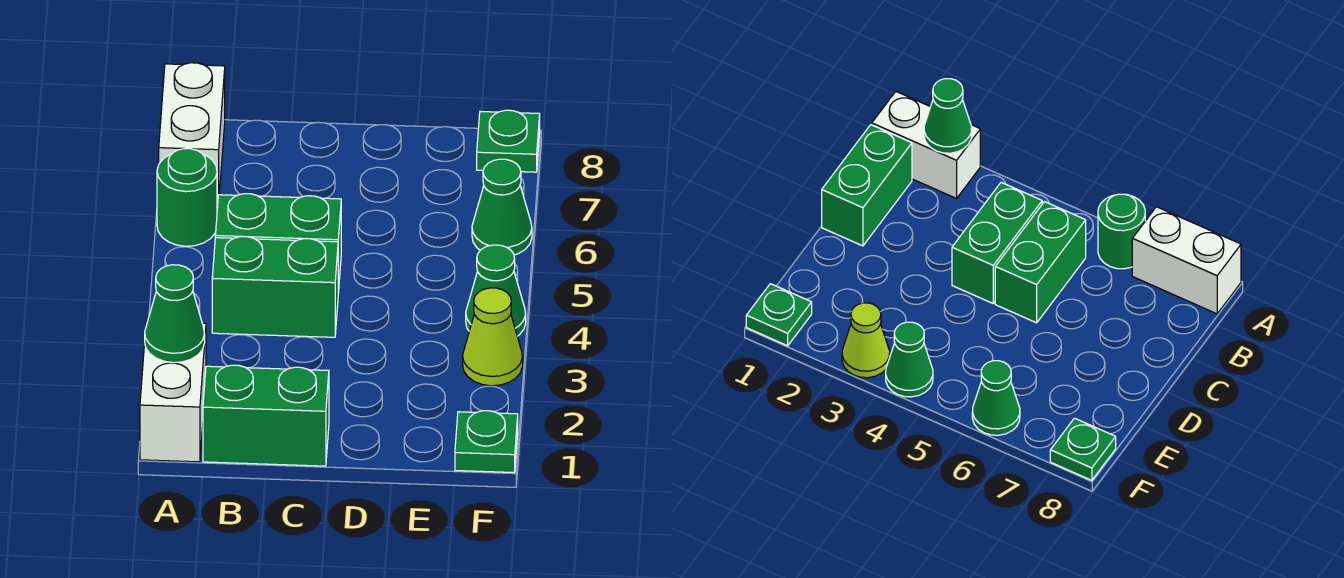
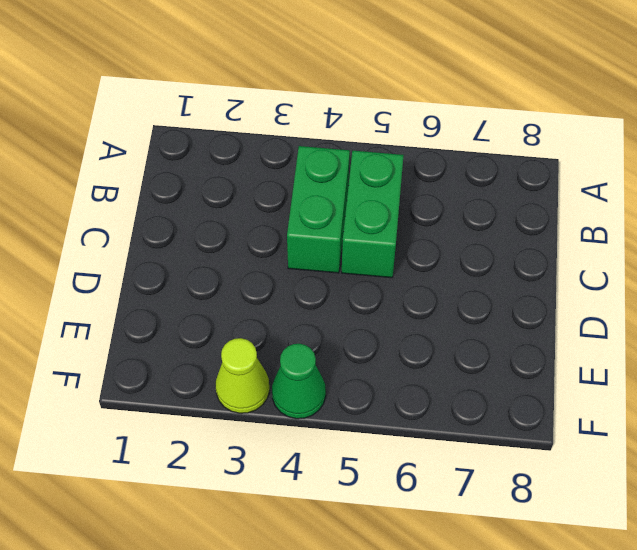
none -> white brick A1:A2 level 1
none -> green round brick A6 level 1
none -> white brick A7:A8 level 1

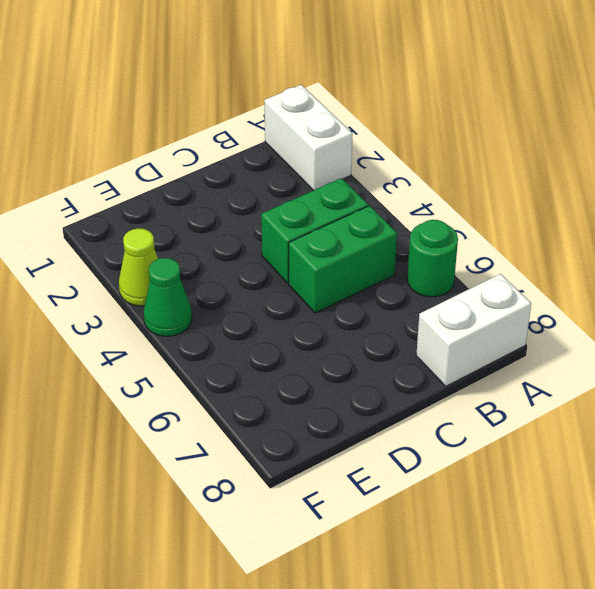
white brick A8:B8 level 1 -> white brick A7:A8 level 1
none -> green brick B1:C1 level 1
none -> green plate F1 level 1
none -> green cone F6 level 1

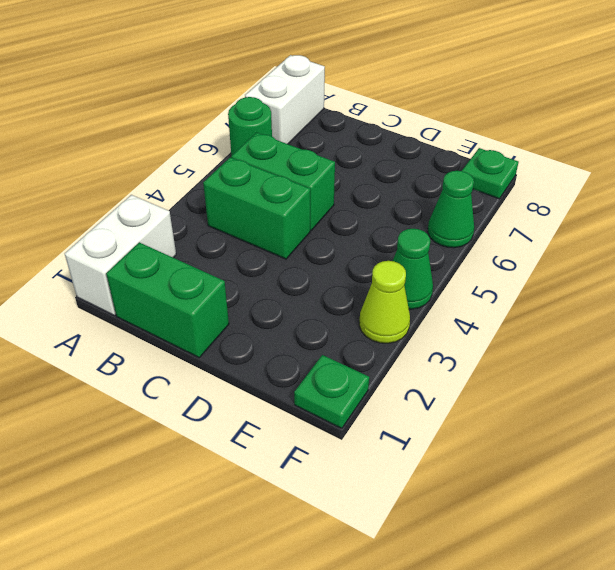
none -> green cone A2 level 2

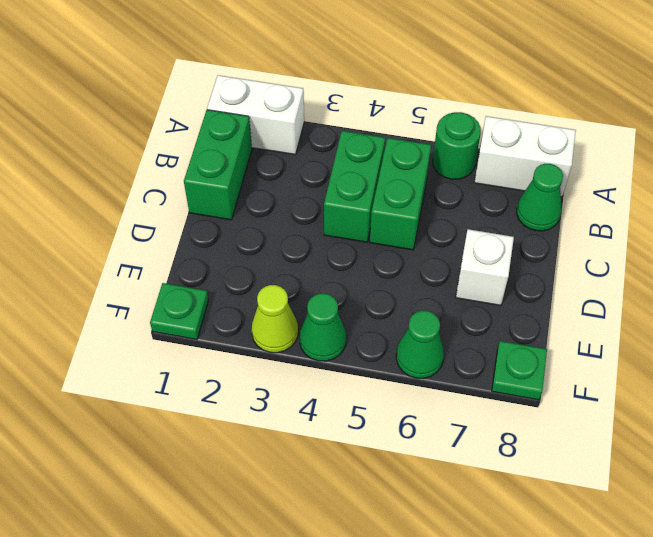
green cone B8 level 1 -> green cone A2 level 2
white brick D7 level 1 -> none

